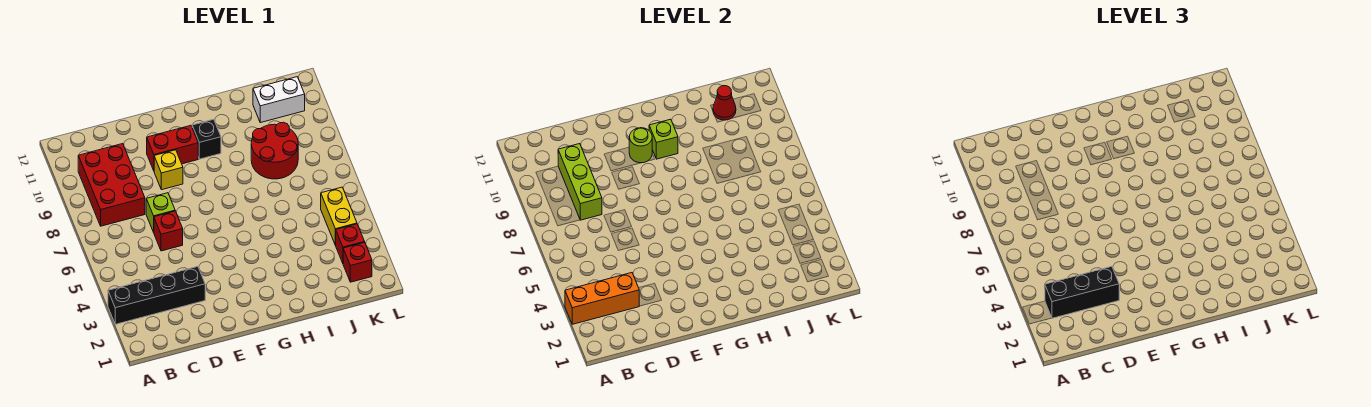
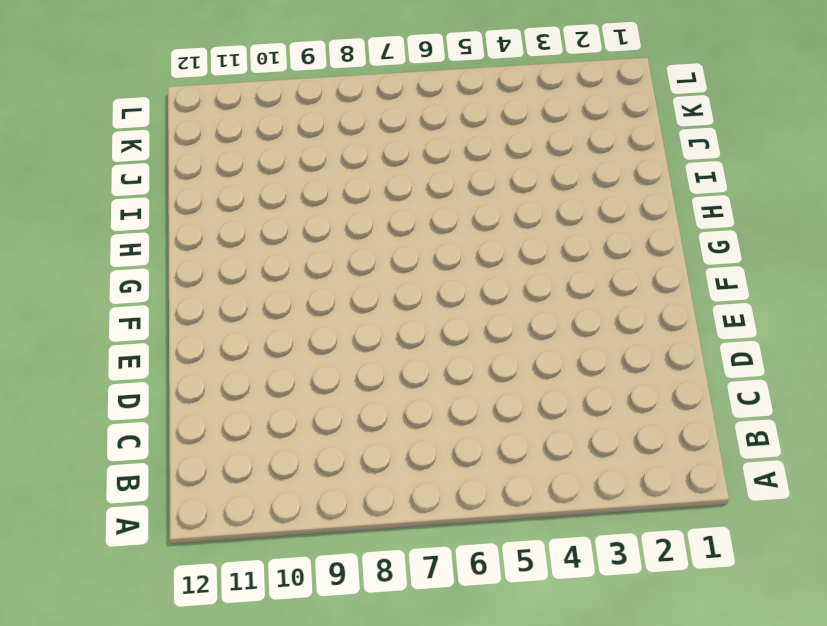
none -> black brick A3:D3 level 1
none -> red brick B8:C10 level 1
none -> red brick D6 level 1

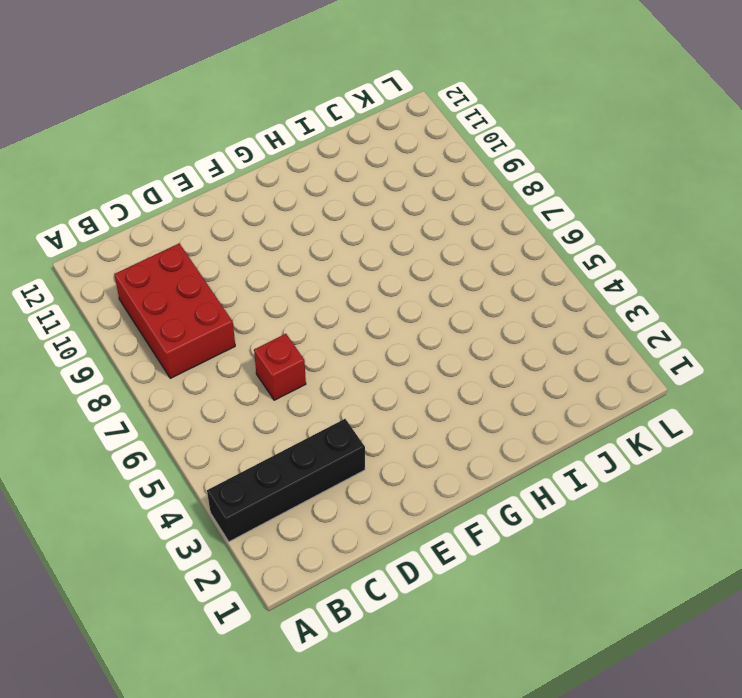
none -> lime brick D7 level 1
none -> yellow brick E9 level 1
none -> red brick E10:F10 level 1

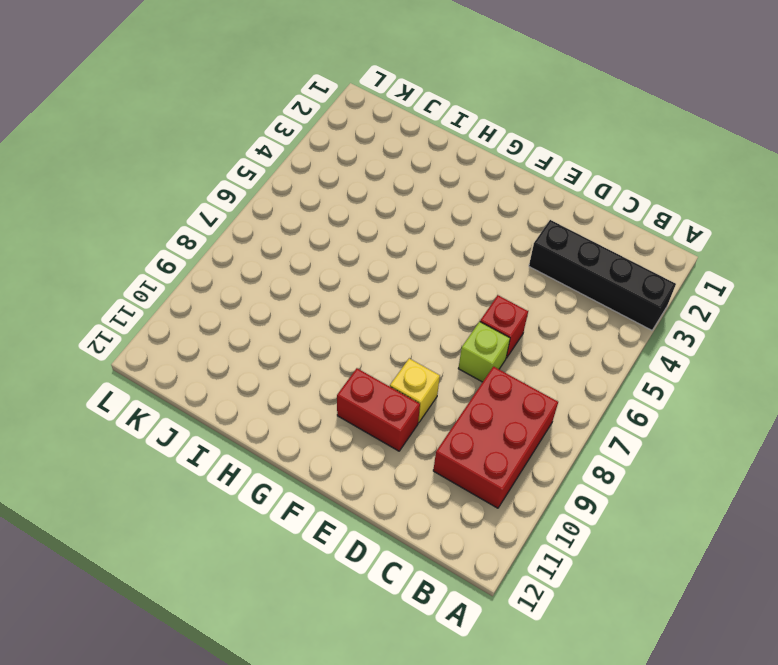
none -> black brick G10 level 1
none -> red round brick I8:J9 level 1
none -> white brick J11:K11 level 1

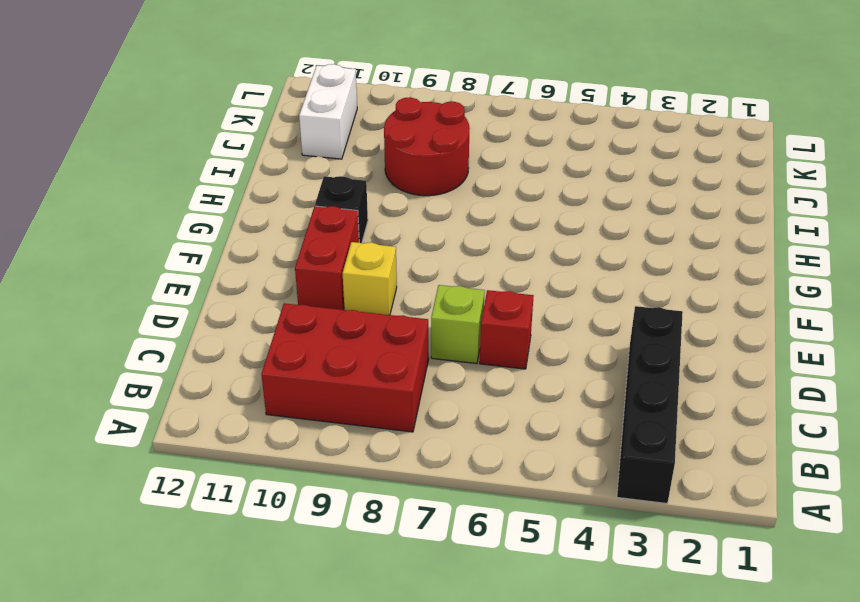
none -> red brick K2 level 1
none -> red brick K3 level 1
none -> yellow brick K4:K5 level 1

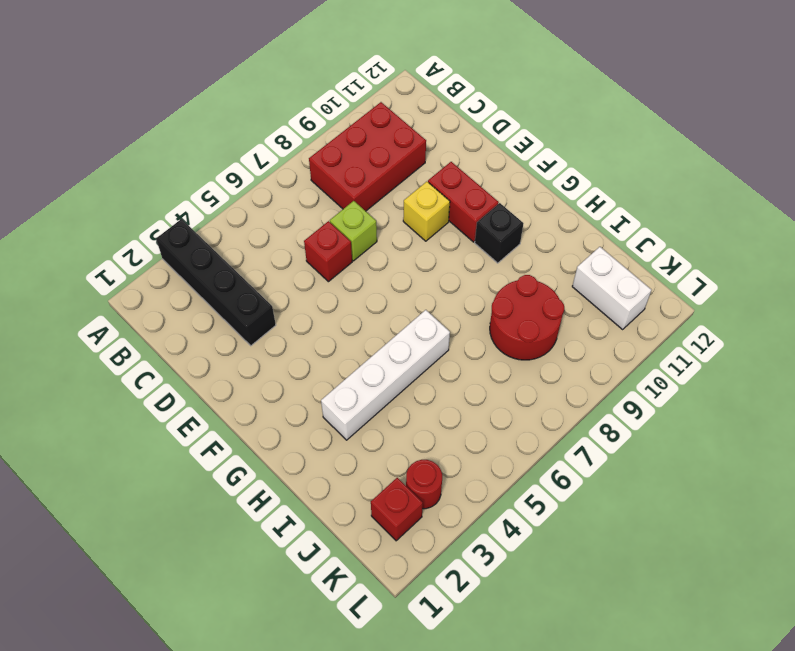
white brick H3:H6 level 1 -> none
red round brick K3 level 1 -> red brick K3 level 1
none -> yellow brick K4:K5 level 1
none -> orange brick A3:C3 level 2
none -> lime brick C8:C10 level 2

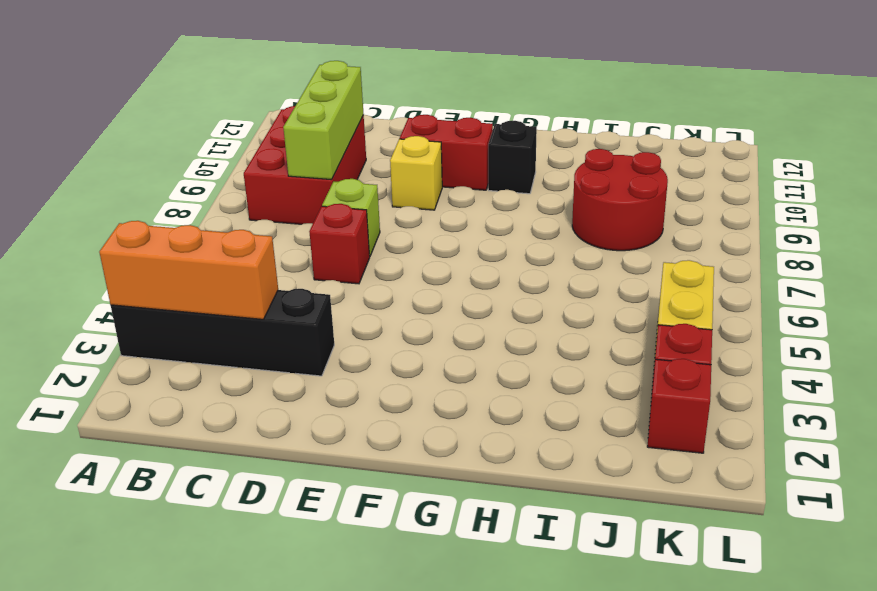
none -> white brick J11:K11 level 1
none -> lime round brick F10 level 2
none -> lime brick G10 level 2

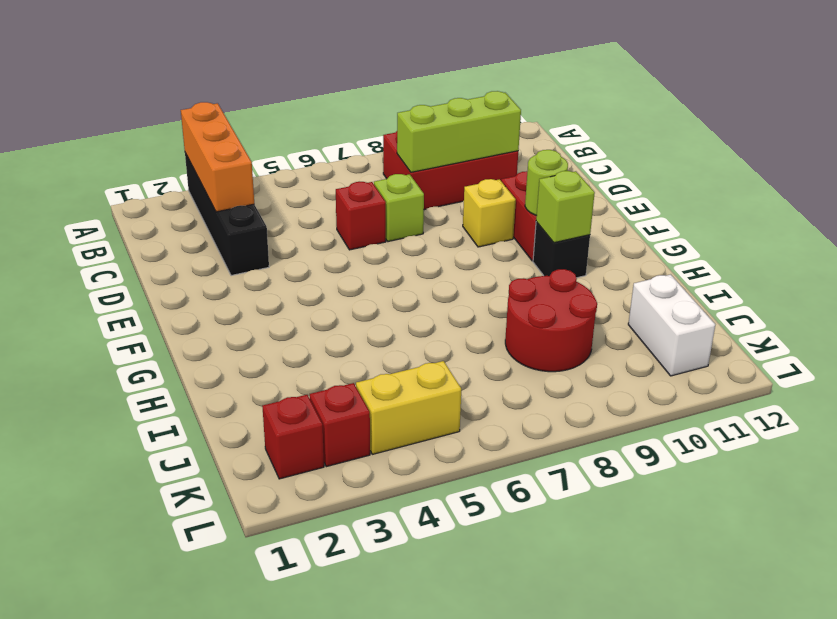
none -> red cone J11 level 2
none -> black brick B3:D3 level 3

